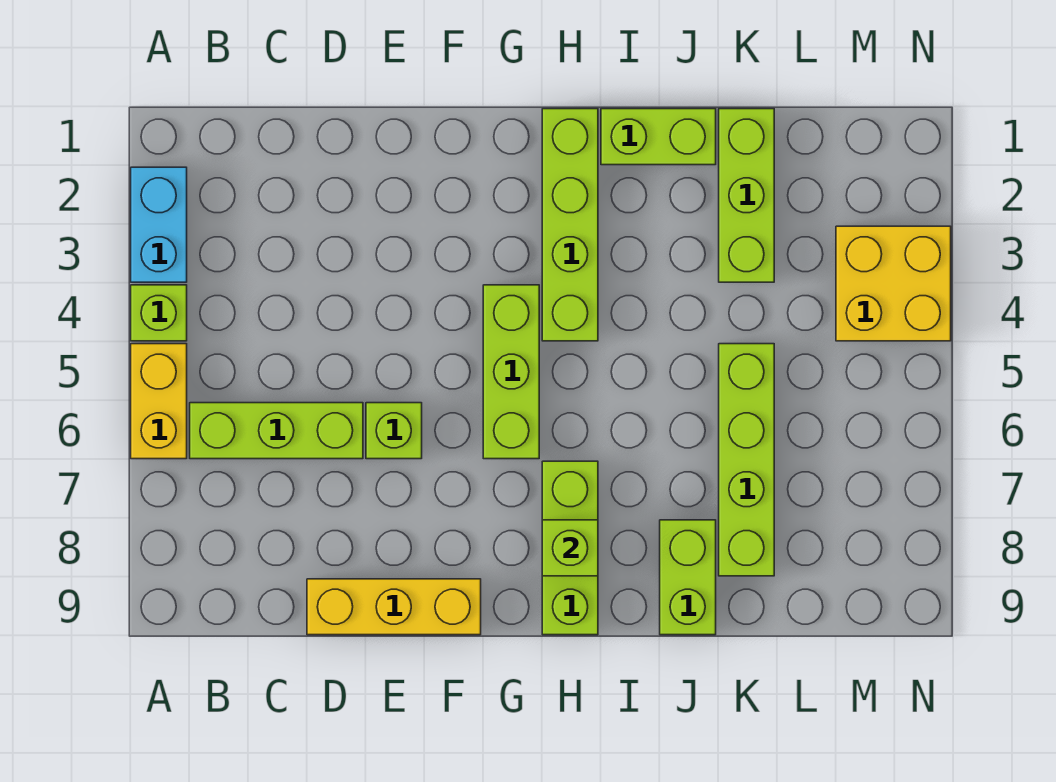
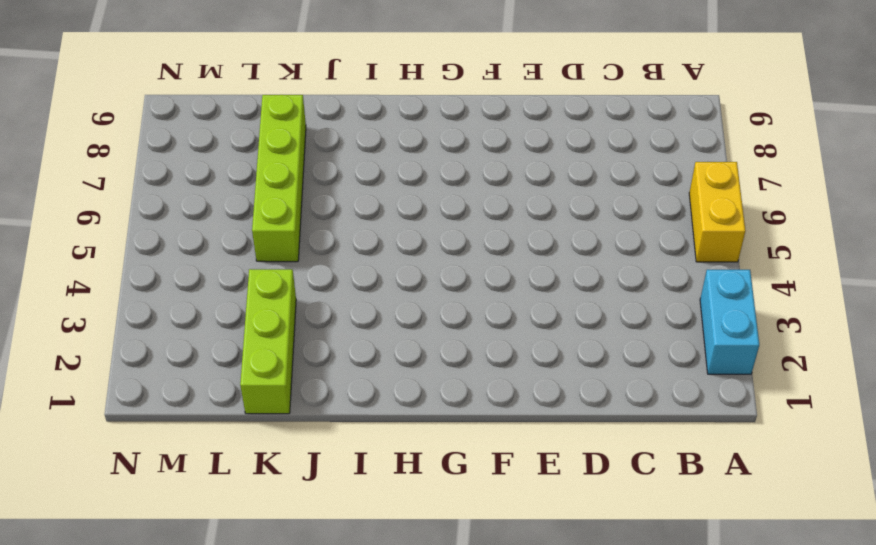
none -> lime brick A4 level 1
none -> lime brick B6:D6 level 1
none -> yellow brick D9:F9 level 1

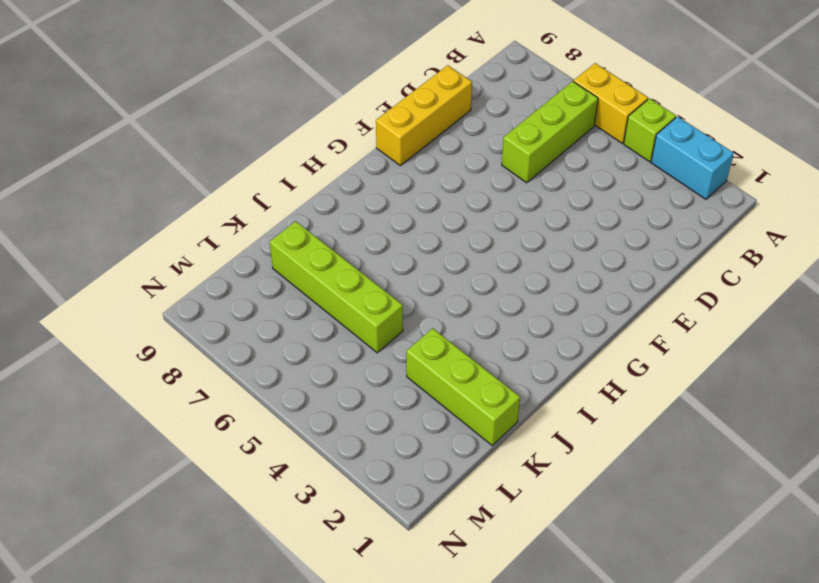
none -> lime brick E6 level 1
none -> lime brick G4:G6 level 1
none -> lime brick H1:H4 level 1

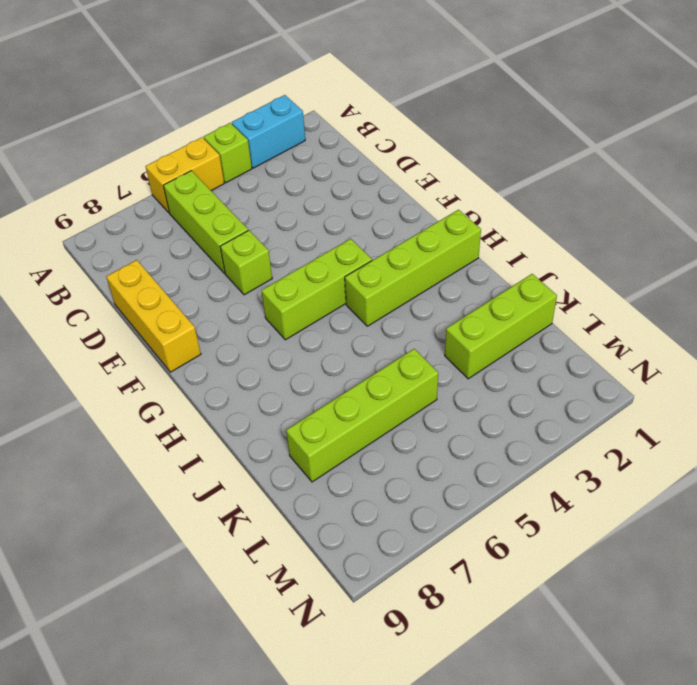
none -> lime brick H7:H9 level 1
none -> lime brick I1:J1 level 1
none -> lime brick J8:J9 level 1

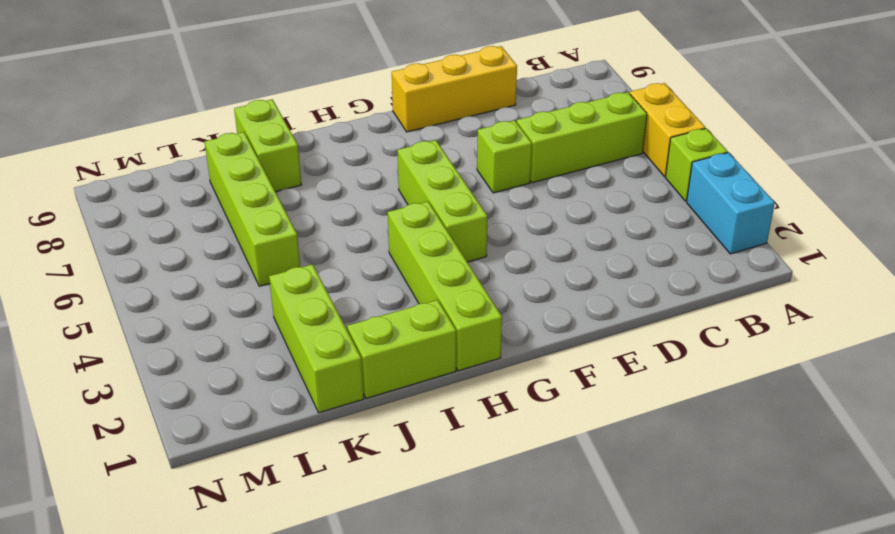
none -> lime brick H7:H9 level 1
none -> yellow brick M3:N4 level 1
none -> lime brick H8 level 2

